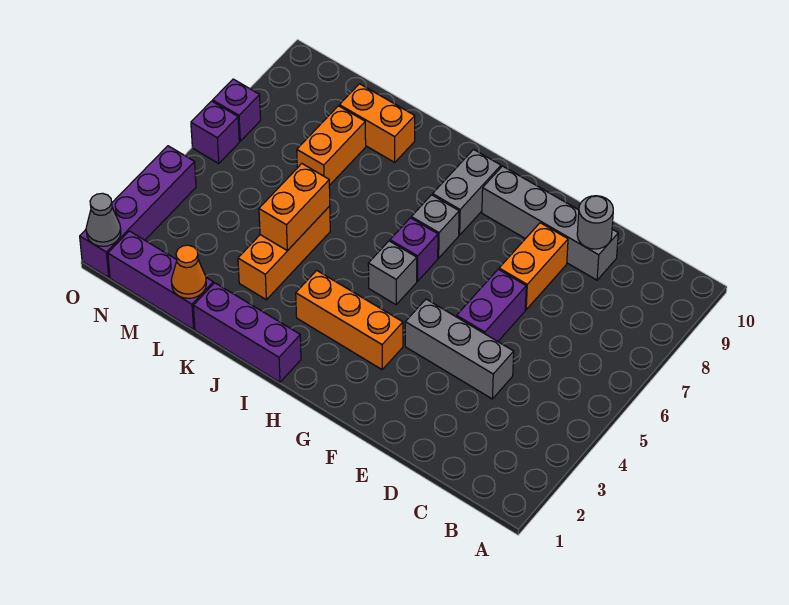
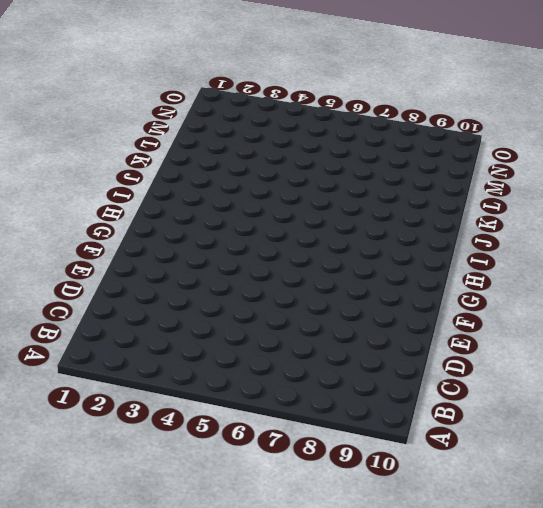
none -> grey brick D4:F4 level 1
none -> grey brick D9:G9 level 1
none -> purple brick E5:E6 level 1

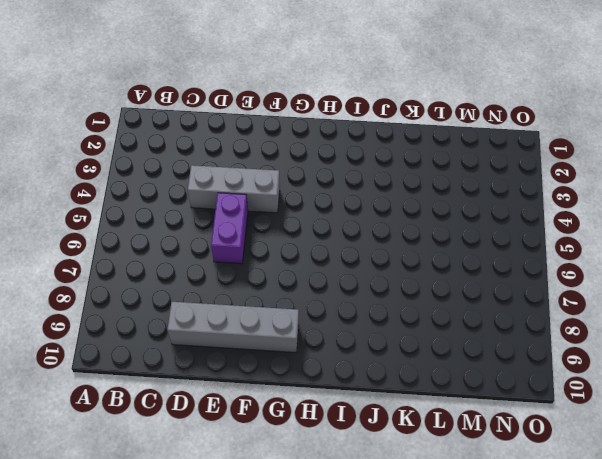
none -> orange brick E7:E8 level 1
none -> orange brick G3:I3 level 1
none -> grey brick H5 level 1

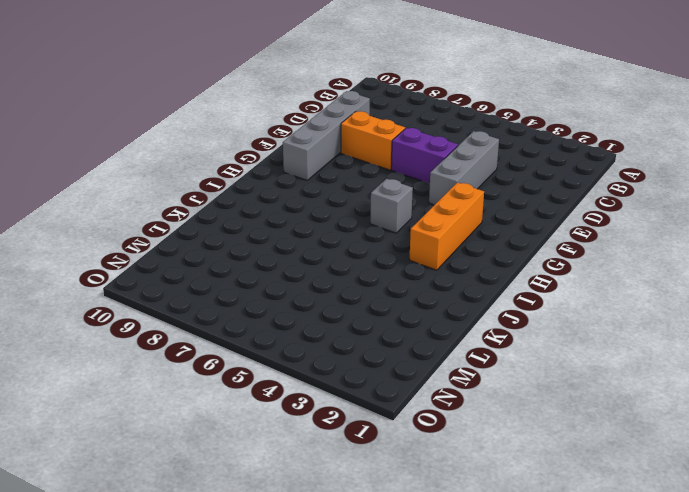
none -> purple brick H6 level 1
none -> grey brick H7 level 1
none -> grey brick H8:H9 level 1

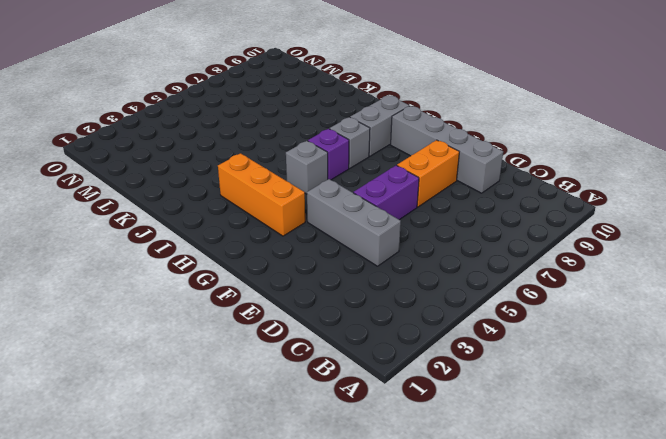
none -> purple brick I1:K1 level 1
none -> orange brick K3:K5 level 1
none -> orange brick K9:L9 level 1

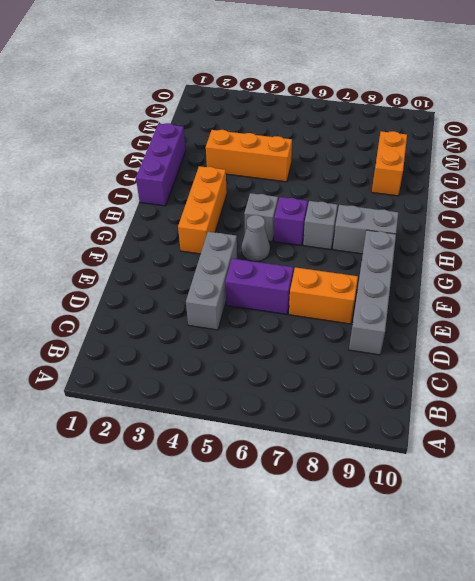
grey cone G5 level 1 -> grey cone O1 level 2
none -> purple brick L1:N1 level 1
none -> orange brick L7:L8 level 1
none -> purple brick O1:O4 level 1

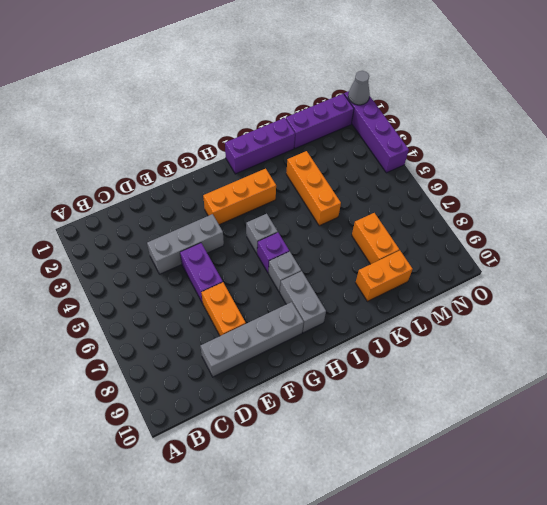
none -> purple brick O6 level 1
none -> purple brick O7 level 1
none -> grey round brick D9 level 2

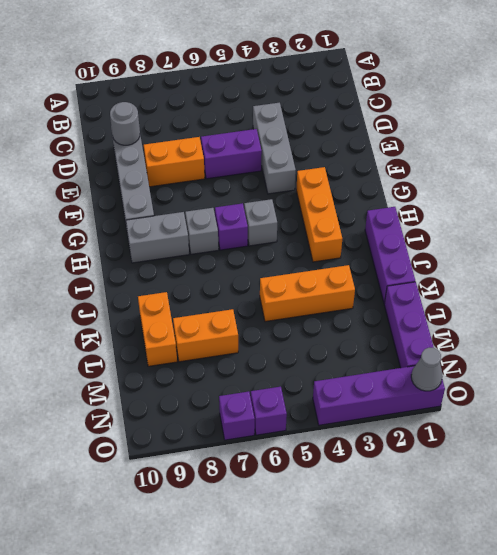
none -> orange brick K4:K5 level 2
none -> orange cone L1 level 2

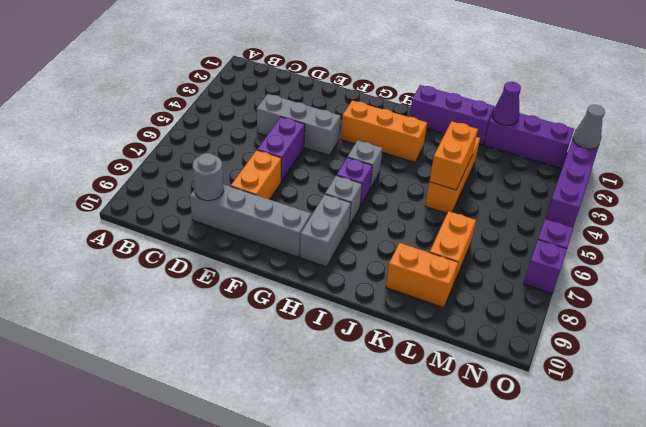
purple cone L1 level 2 -> orange cone L1 level 2

